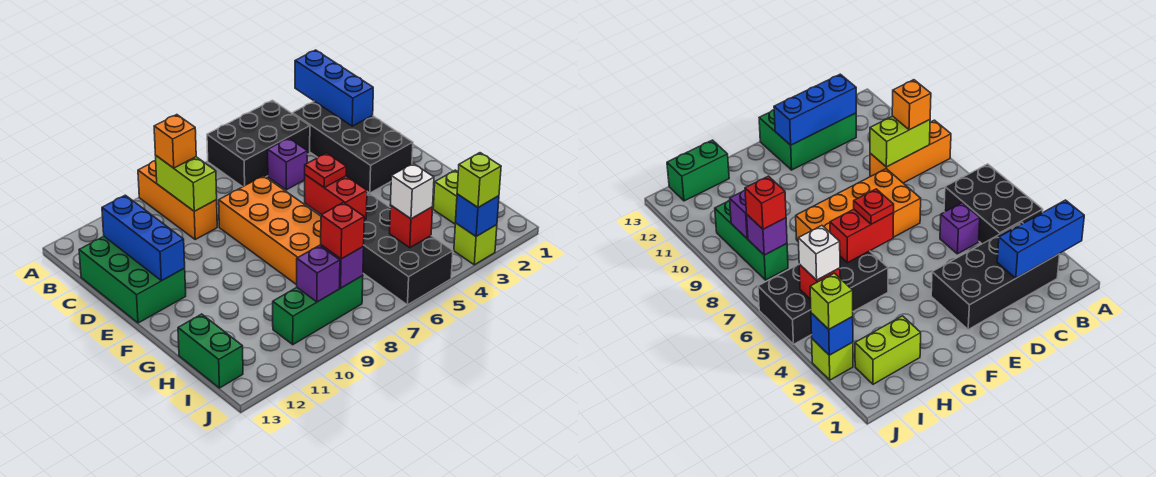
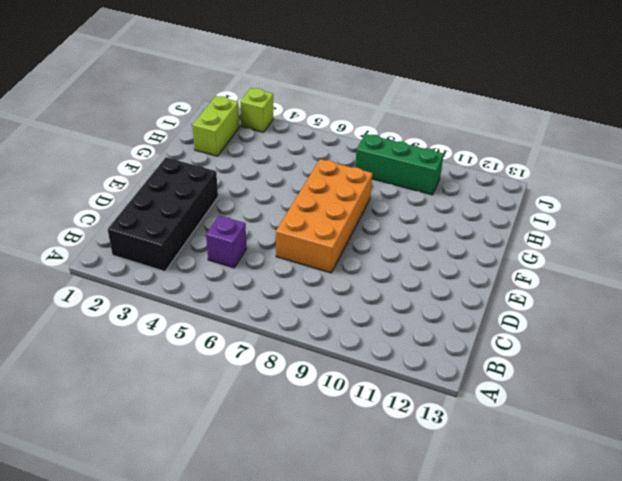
none -> black brick A4:B6 level 1
none -> orange brick A9:C9 level 1
none -> green brick C12:E13 level 1

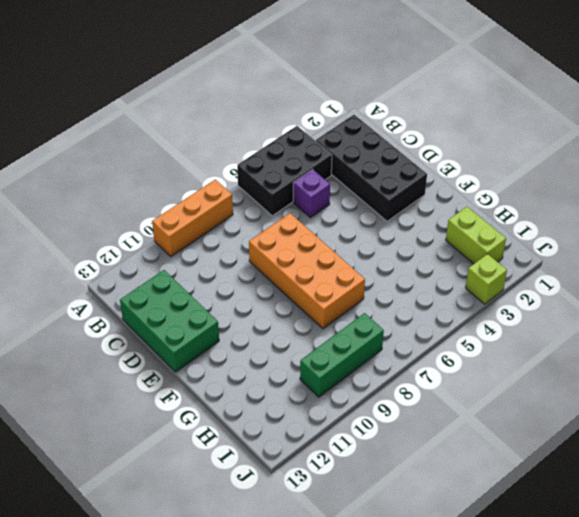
orange brick A8:A10 level 1 -> orange brick A9:C9 level 1
none -> black brick G5:J6 level 1
none -> green brick H13:I13 level 1
none -> blue brick A2:C2 level 2

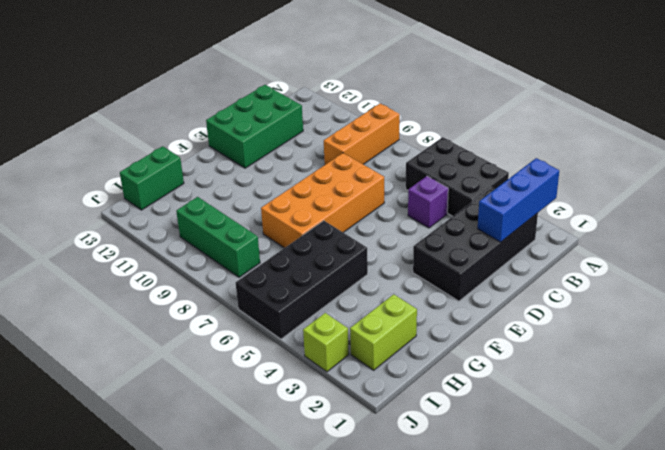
none -> lime brick B9:C9 level 2
none -> blue brick C12:E12 level 2
none -> red brick F6:G6 level 2

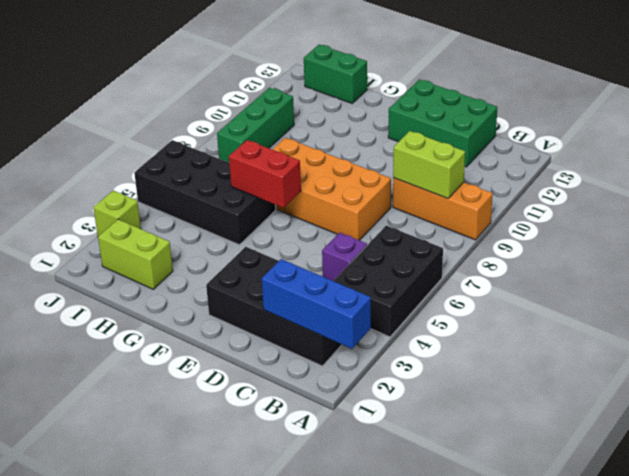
none -> blue brick C12:E12 level 2
none -> red brick I5 level 2
none -> purple brick I8 level 2

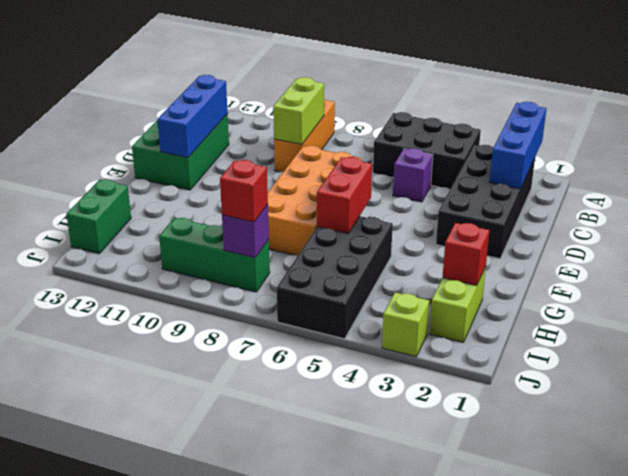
red brick H2 level 2 -> red brick I5 level 2
none -> purple brick I9 level 2
none -> blue brick J3 level 2
none -> orange brick B9 level 3

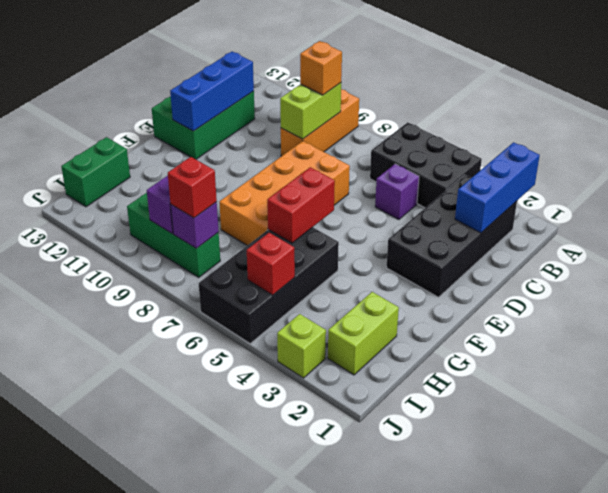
none -> blue brick J3 level 2
none -> red plate F6 level 3
none -> white brick I5 level 3

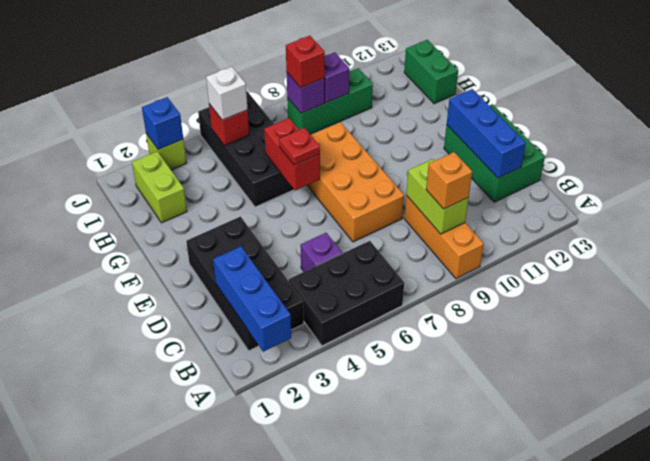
none -> lime brick J3 level 3

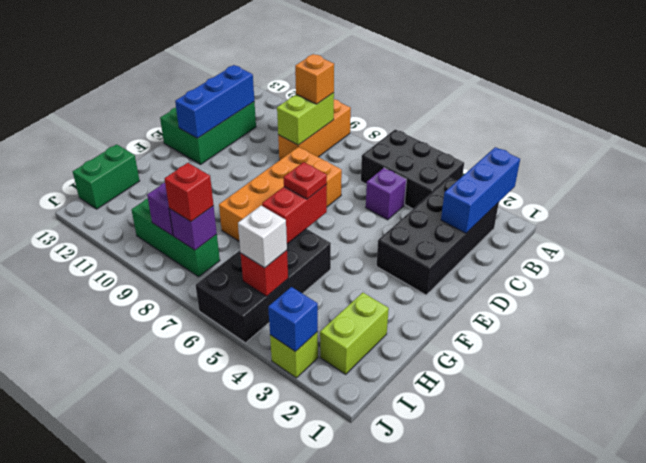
none -> lime brick J3 level 3

